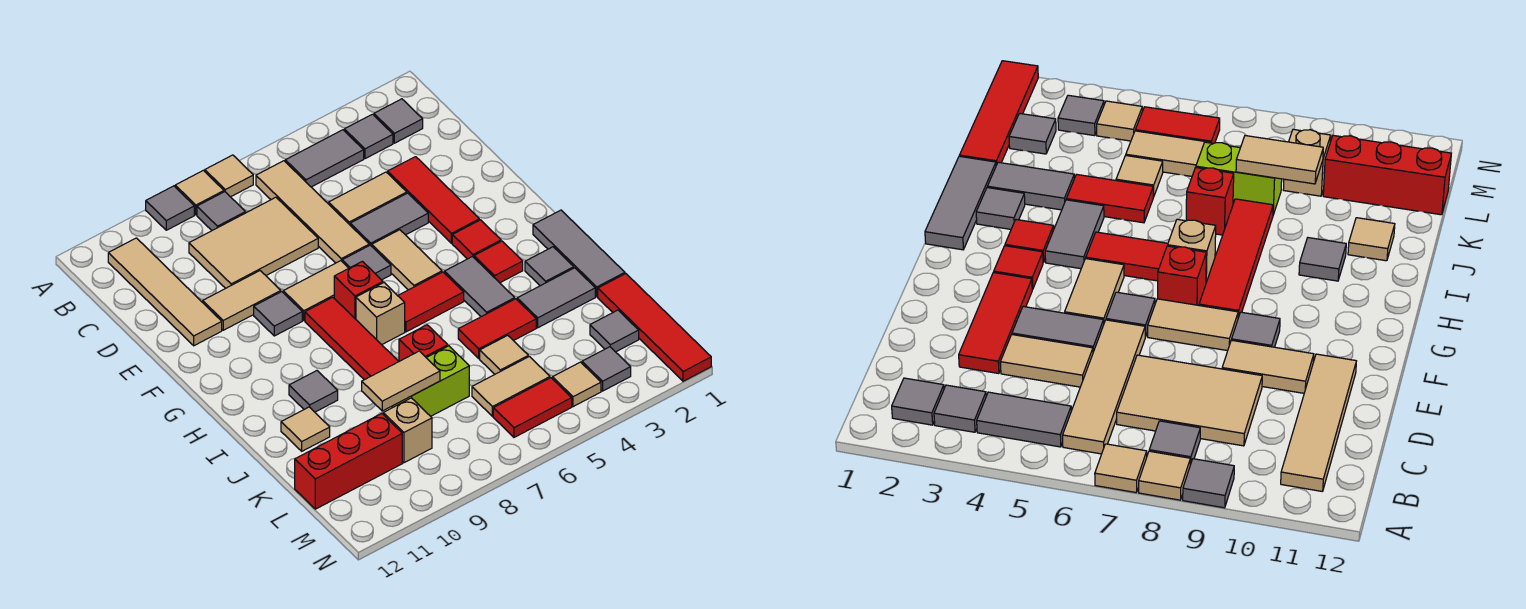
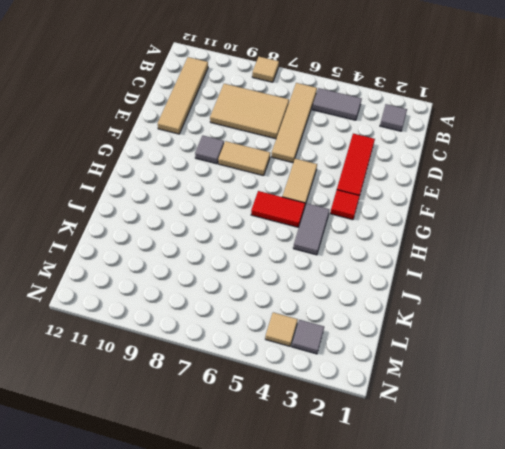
none -> tan tile A7 level 1
none -> grey tile A9 level 1
none -> grey tile B3 level 1
none -> grey tile B8 level 1

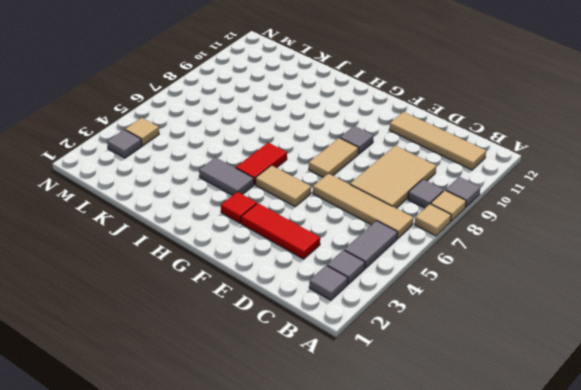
none -> tan tile D4:D5 level 1
none -> grey tile E4:E5 level 1
none -> tan tile E9:E10 level 1
none -> grey tile F6 level 1

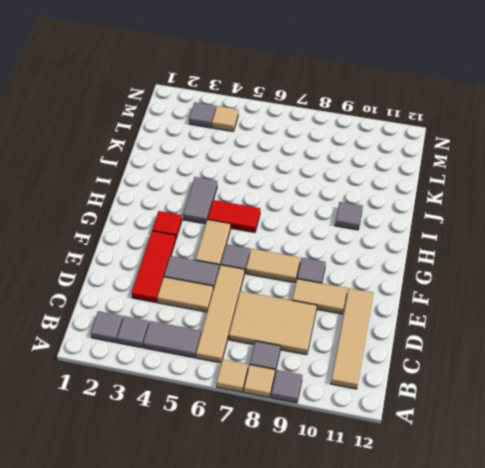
none -> red brick G7 level 1
none -> red tile G8:J8 level 1
none -> grey tile H1:J1 level 1
none -> red tile H3 level 1

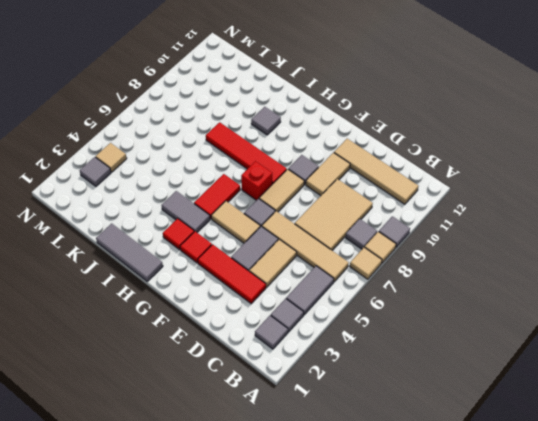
none -> tan brick H7 level 1
none -> grey tile I2 level 1
none -> grey tile J2:J3 level 1
none -> red tile J4:J5 level 1

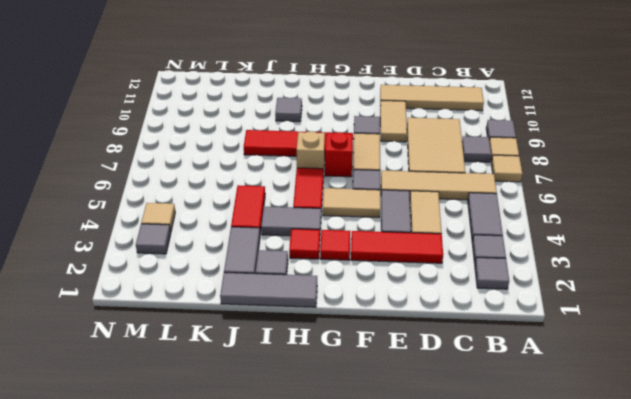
none -> red brick J7 level 1
none -> tan tile J11 level 1
none -> red tile K1:N1 level 1
none -> tan tile K5 level 1

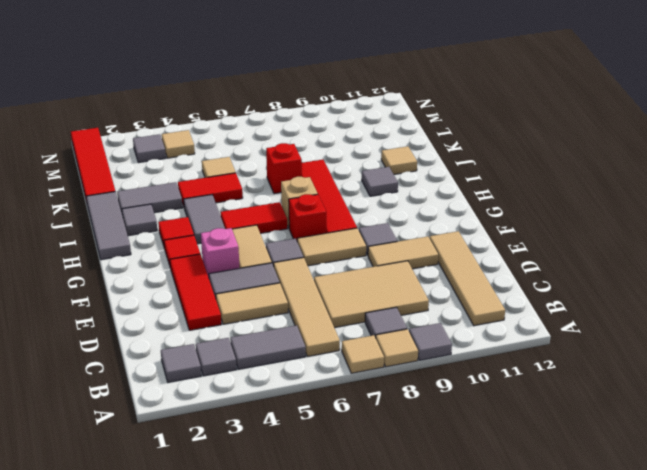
pink brick F4 level 1 -> none
none -> lime brick K7:K8 level 1
none -> grey tile L2 level 1
none -> tan tile L5:L6 level 1
none -> tan brick L9 level 1

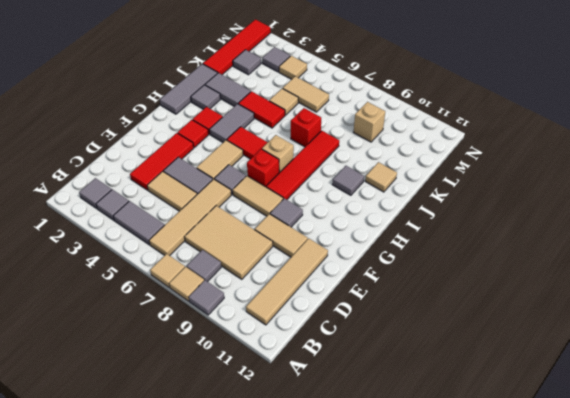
none -> lime brick K7:K8 level 1
none -> red brick L10:L12 level 1
none -> red tile M5:M6 level 1
none -> tan tile K8:K9 level 2

